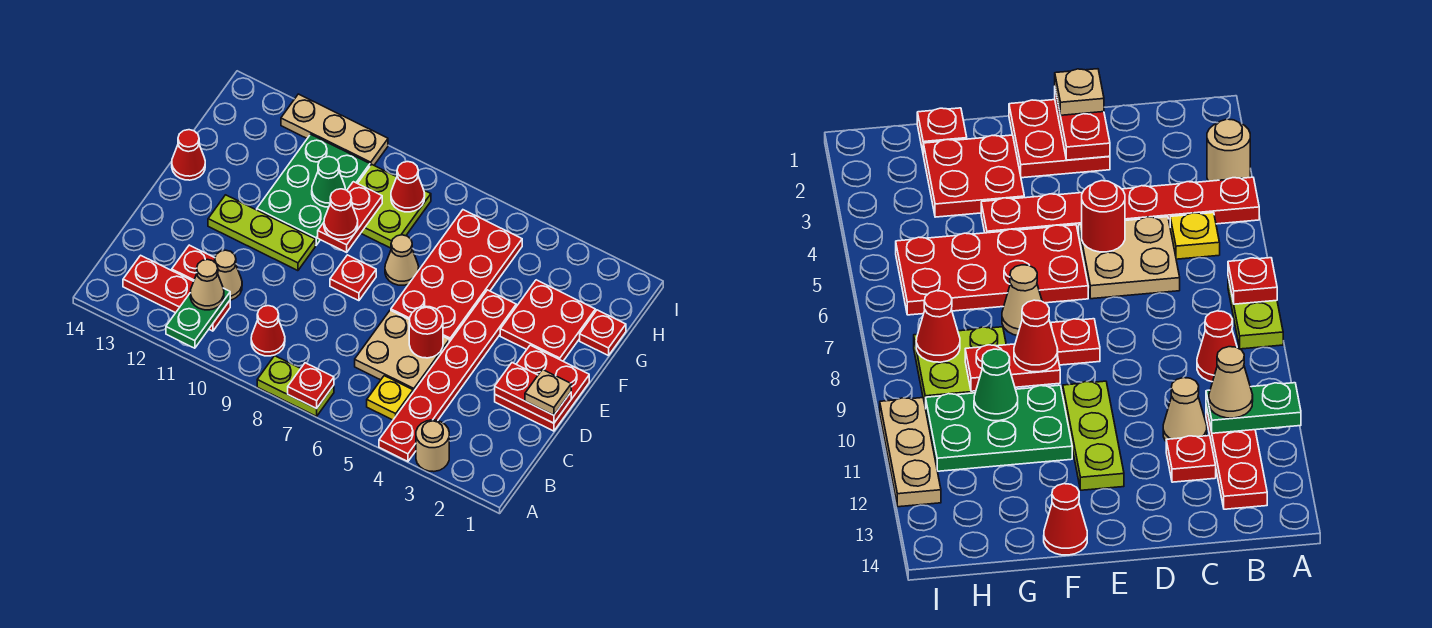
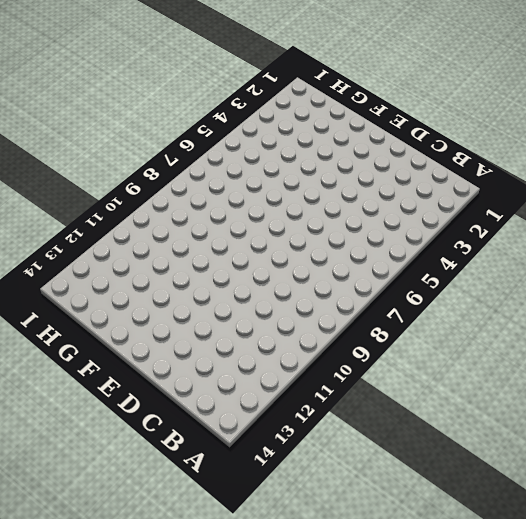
none -> tan round brick A3 level 1
none -> red plate A4:F4 level 1
none -> lime plate A7:A8 level 1
none -> yellow plate B5 level 1

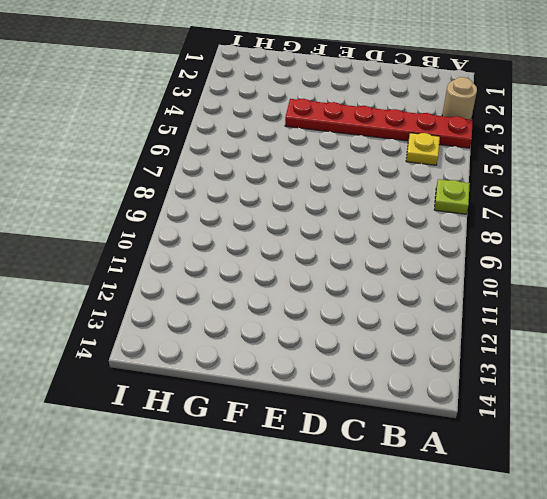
lime plate A7 level 1 -> lime plate A7:A8 level 1
none -> red cone B9 level 1
none -> red plate B11:B13 level 1
none -> tan plate C5:D6 level 1
none -> tan cone C11 level 1

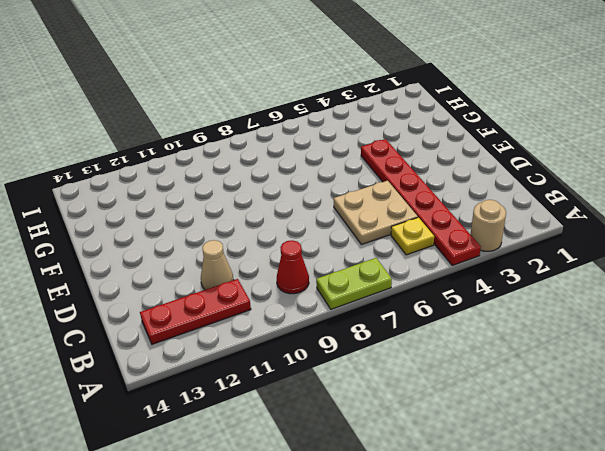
none -> red plate C12 level 1
none -> red plate D1:E2 level 1
none -> red plate E5:H6 level 1
none -> red plate E8 level 1

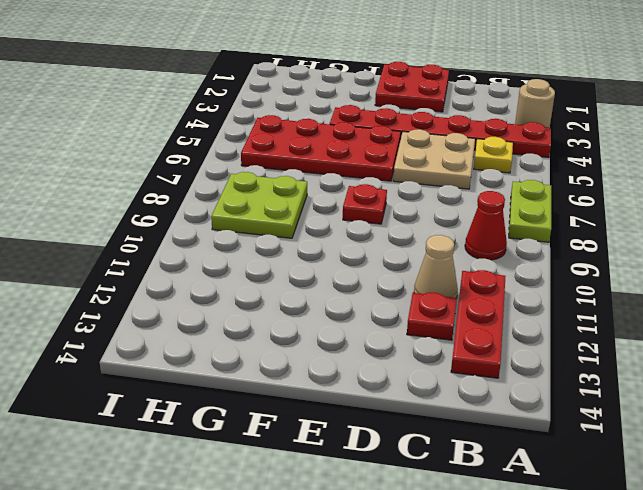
none -> lime plate E10:E12 level 1
none -> red plate F2:G3 level 1
none -> tan cone F7 level 1
none -> green plate F10:H11 level 1

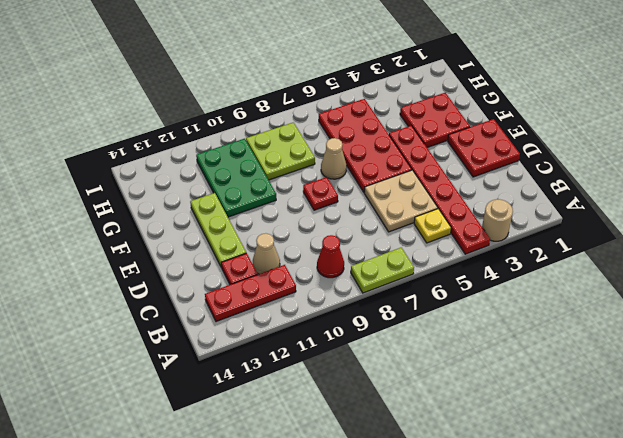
lime plate D12:F12 level 1 -> lime plate E10:E12 level 1
none -> red cone F14 level 1
none -> red plate G1 level 1
none -> tan plate I10:I12 level 1
none -> red plate A7 level 2

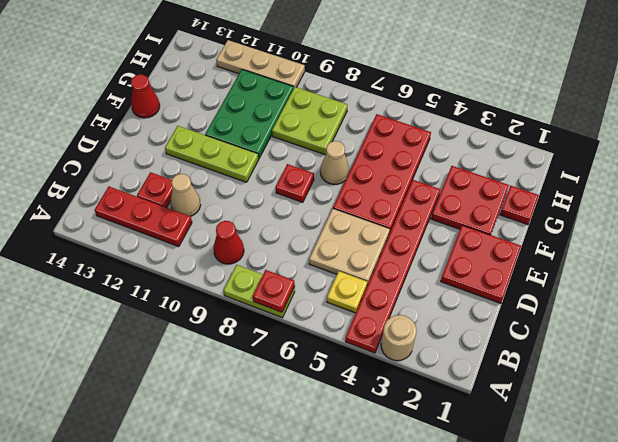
none -> green plate A11:B11 level 2
none -> red plate D1:D2 level 2
none -> red round brick D5 level 2
none -> red plate F9:G9 level 2

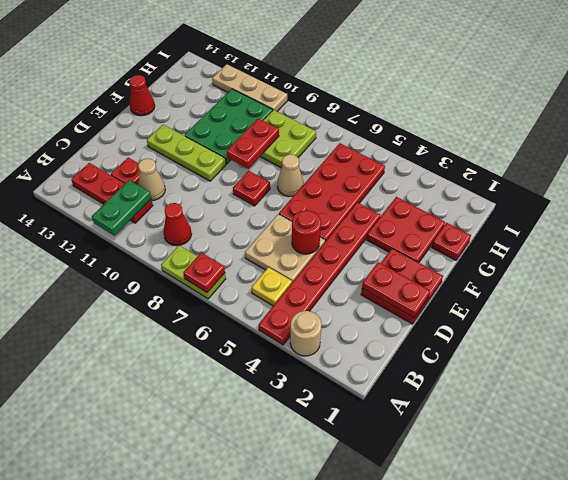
none -> green cone G10 level 2
none -> red cone H8 level 2
none -> tan cone B11 level 3
none -> tan plate D1 level 3

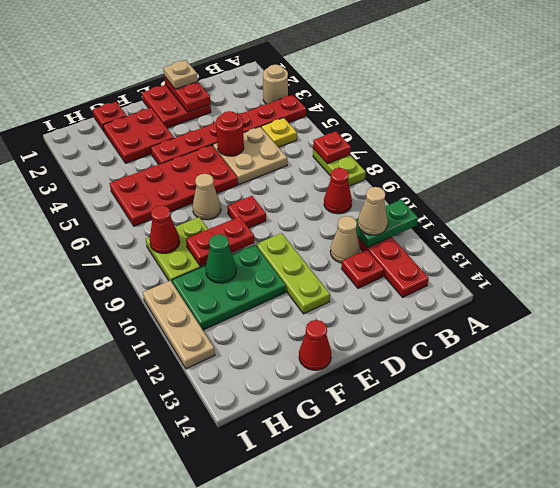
none -> red cone F9 level 3

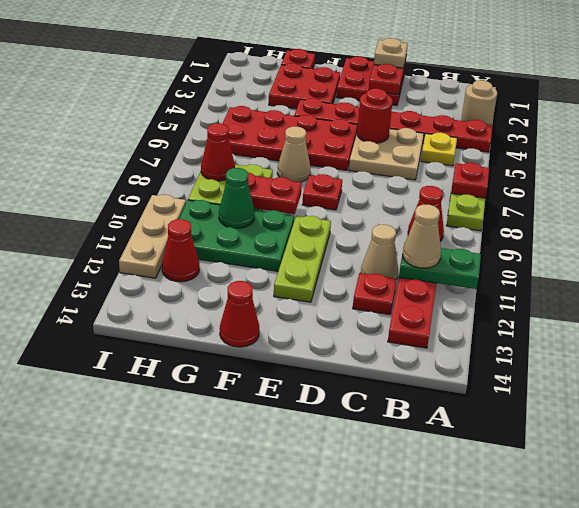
red cone H12 level 1 -> red cone F9 level 3

